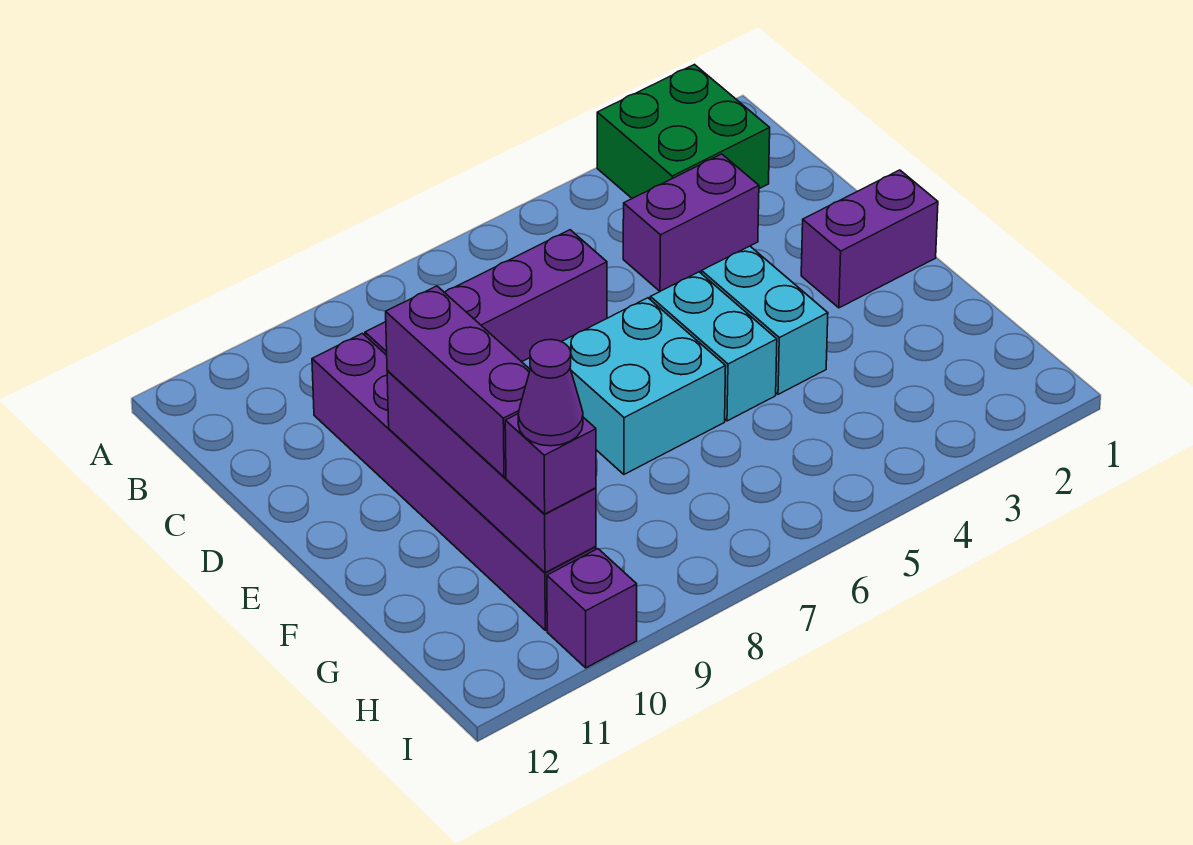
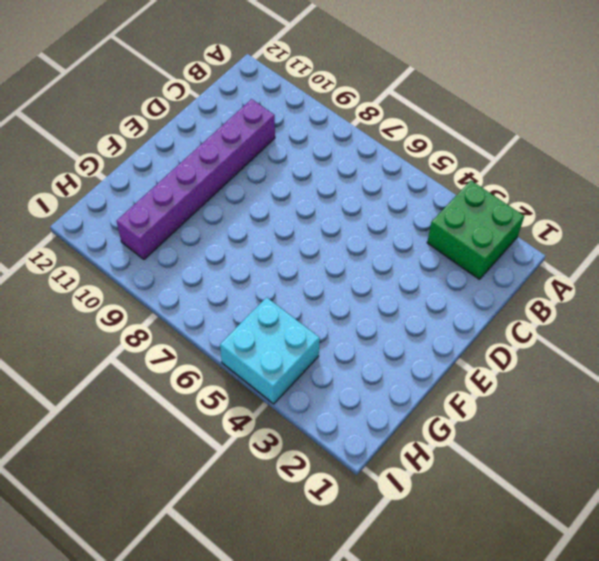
cyan brick H4:I5 level 1 -> cyan brick E6:F7 level 1
none -> purple brick C3:C4 level 1
none -> purple brick C6:C9 level 1
none -> purple brick E1:E2 level 1

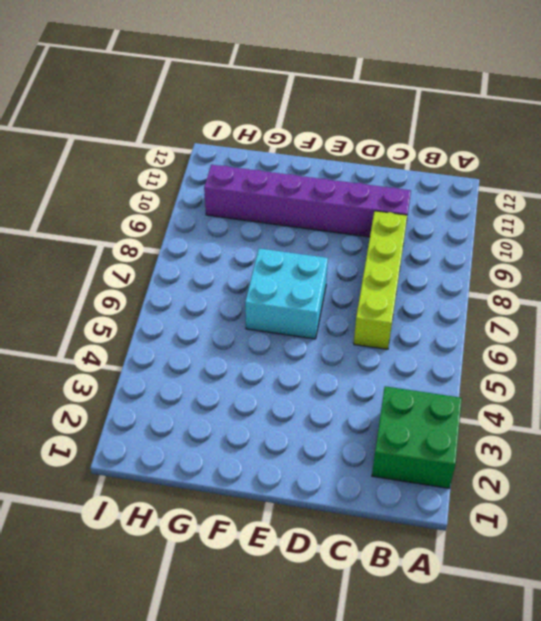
lime brick C6:C9 level 1 -> purple brick C6:C9 level 1
none -> purple brick C3:C4 level 1
none -> purple brick E1:E2 level 1
none -> cyan brick E4:F4 level 1

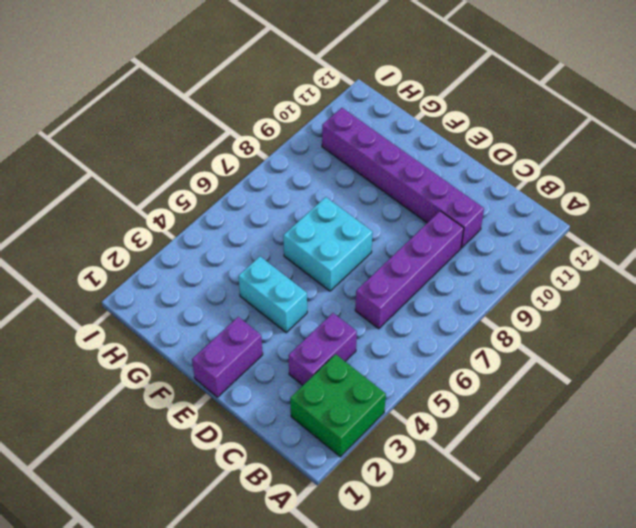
none -> cyan brick E5:F5 level 1
none -> purple brick I10 level 1
none -> purple brick E10:H10 level 2

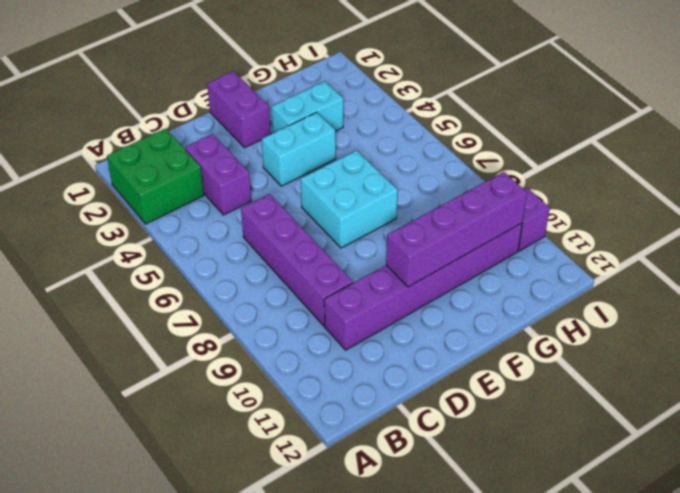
cyan brick F3:G3 level 1 -> cyan brick E5:F5 level 1
none -> purple brick E10:G10 level 3
none -> purple brick H10 level 3
none -> purple cone H10 level 4

